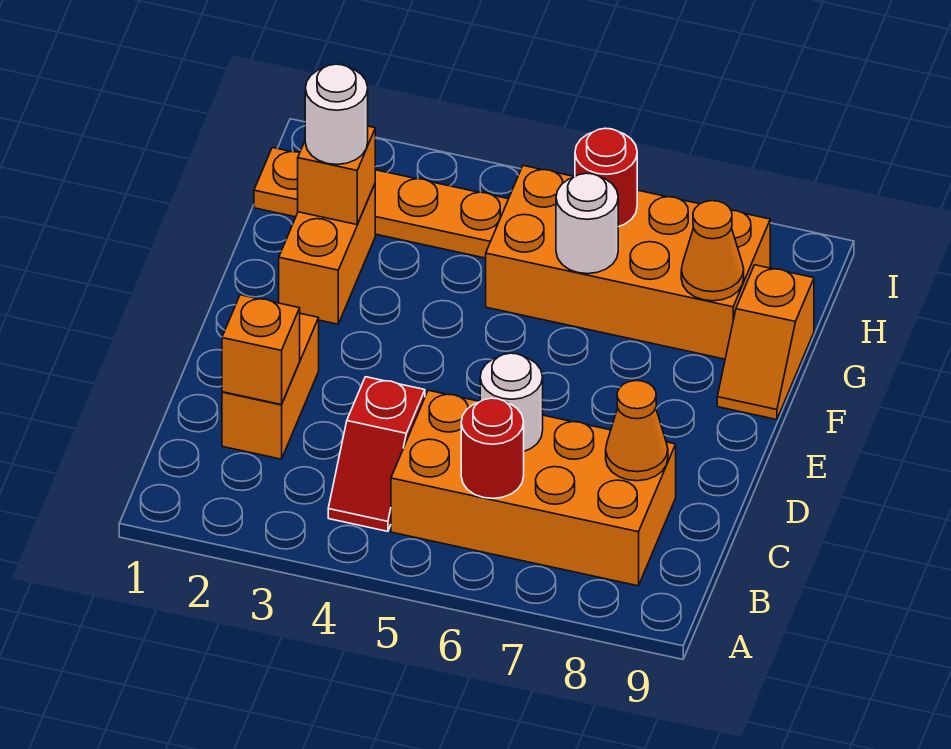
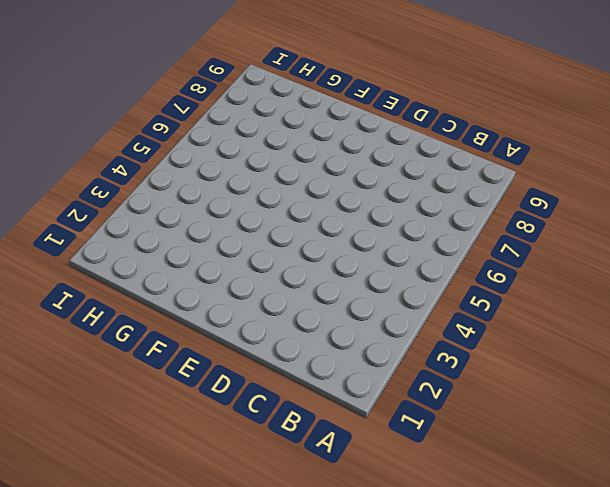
none -> red slope B4:C4 level 1 top C
none -> orange brick B5:C8 level 1
none -> orange brick C2:D2 level 1

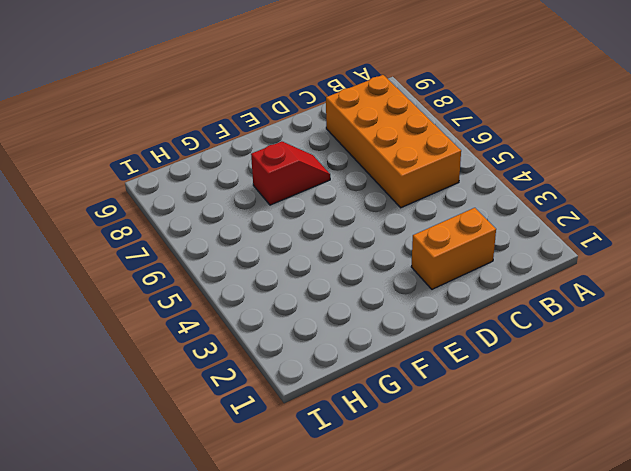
red slope E7:F7 level 1 top F -> red slope B4:C4 level 1 top C
none -> orange brick F2:G2 level 1
none -> orange slope F9:G9 level 1 top G
none -> orange brick G5:H8 level 1

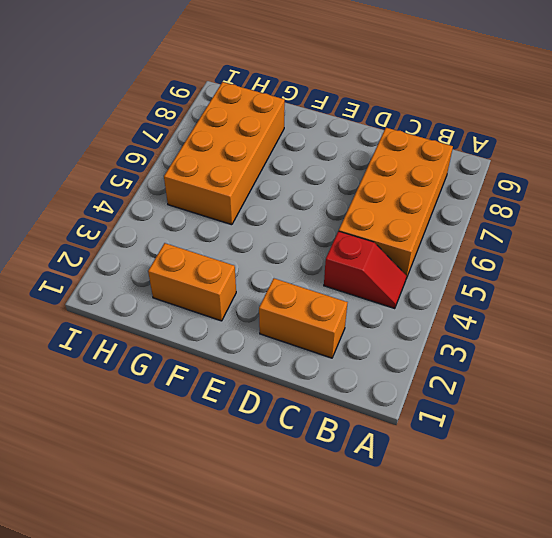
none -> orange slope F9:G9 level 1 top G
none -> orange plate H1:H4 level 1
none -> red round brick B6 level 2

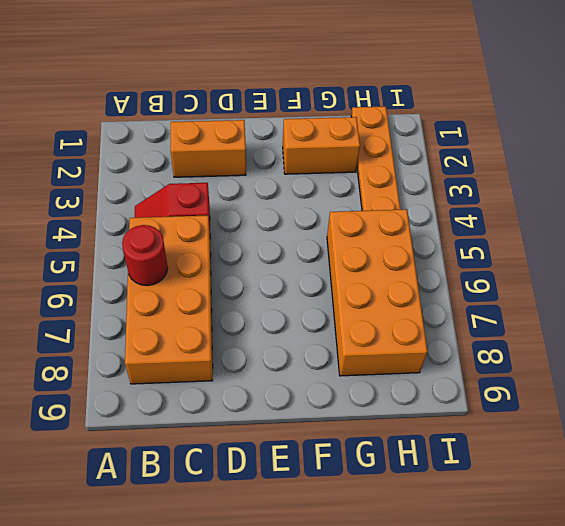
none -> orange slope F9:G9 level 1 top G
none -> orange brick C2 level 2
none -> white round brick C6 level 2

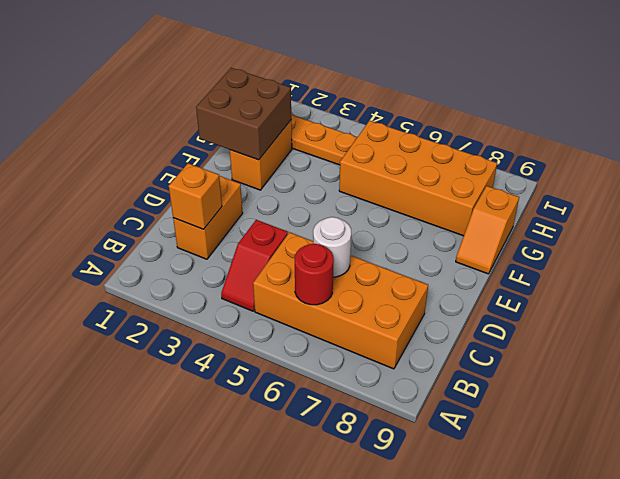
brown brick F1:G2 level 2 -> orange brick G2 level 2
none -> orange cone C8 level 2
none -> white round brick G6 level 2
none -> orange cone G8 level 2

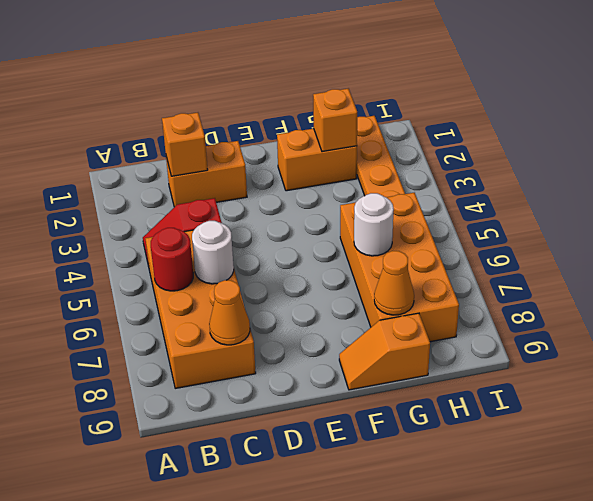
none -> red round brick H6 level 2
none -> white round brick G2 level 3

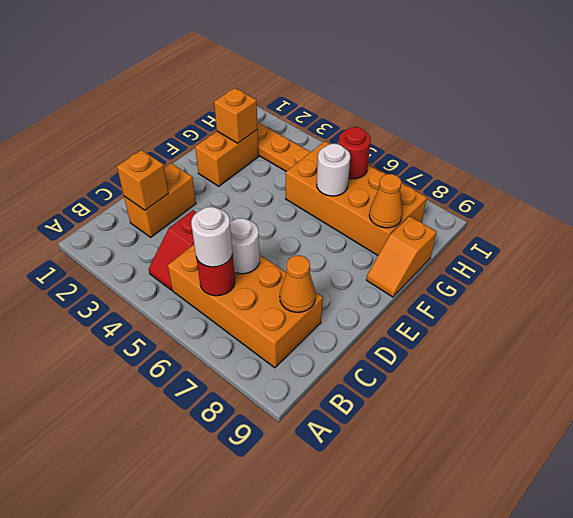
white round brick B6 level 3 -> white round brick G2 level 3

